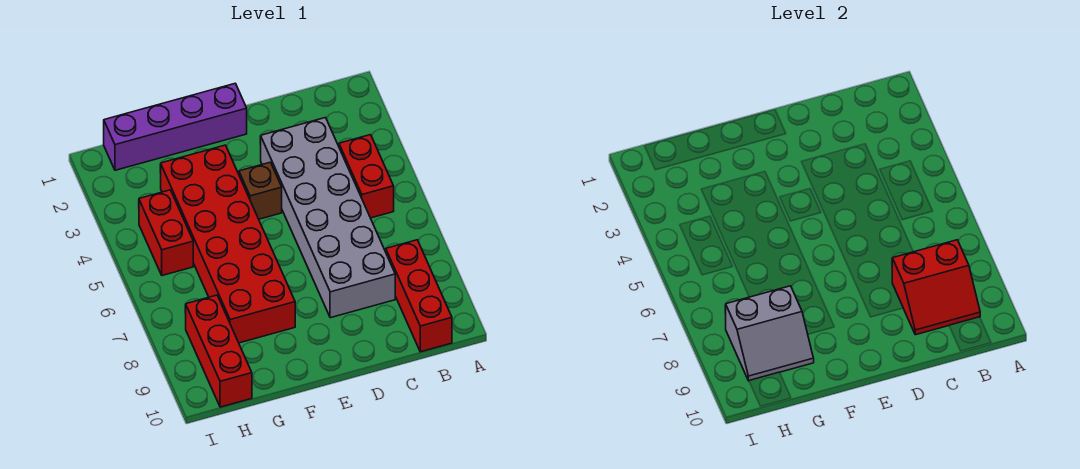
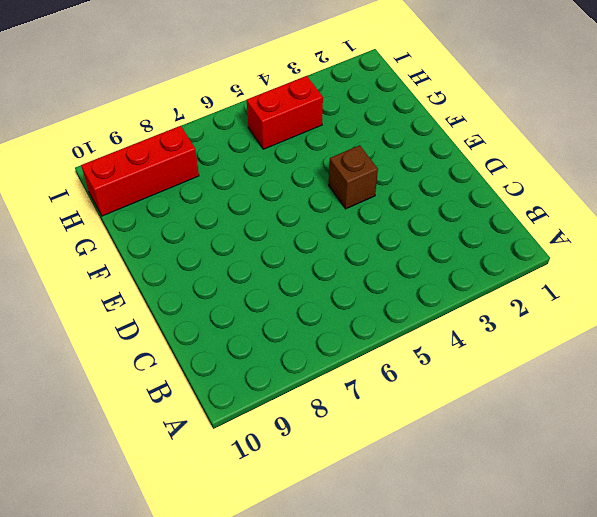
none -> red brick B4:B5 level 1
none -> red brick B8:B10 level 1

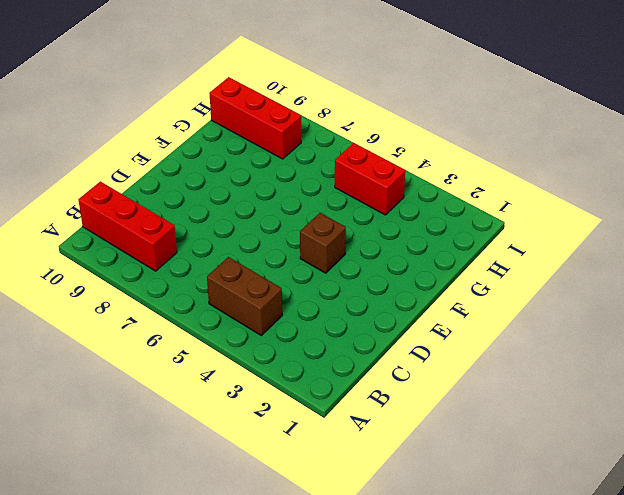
brown brick B4:B5 level 1 -> red brick B4:B5 level 1
none -> grey brick C3:D8 level 1
none -> purple brick E1:H1 level 1

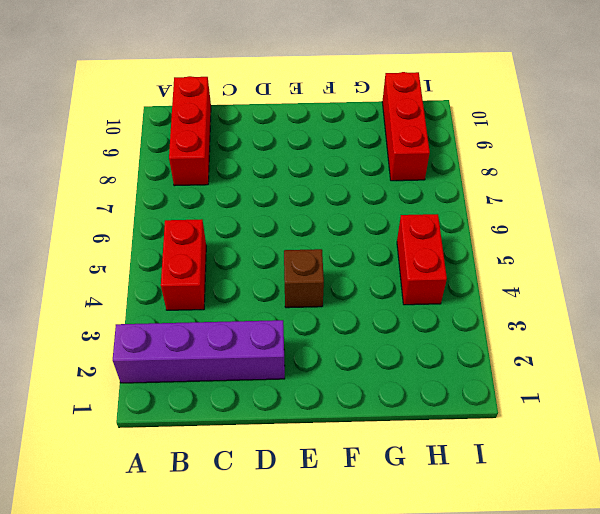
purple brick A2:D2 level 1 -> purple brick E1:H1 level 1
none -> grey brick C3:D8 level 1
none -> red brick F3:G8 level 1

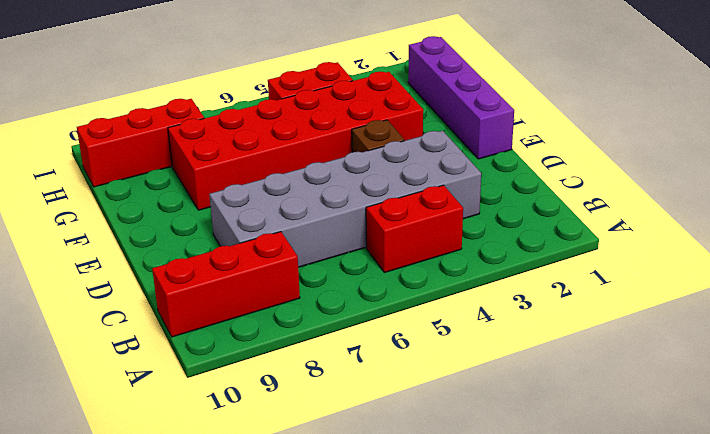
none -> red slope B8:C9 level 2 top 8
none -> grey slope G8:H9 level 2 top 8

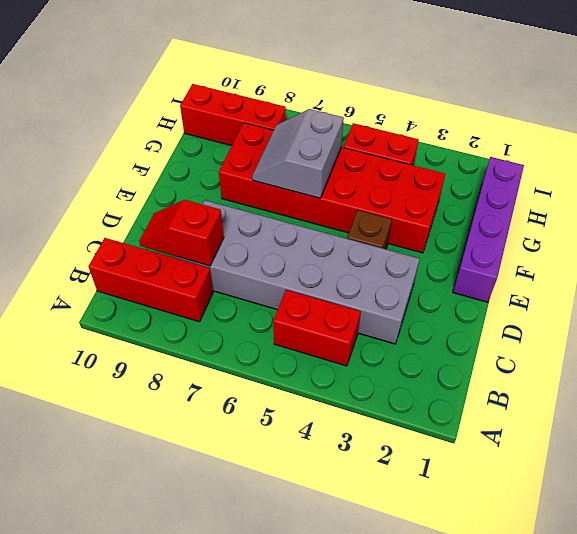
red slope C8:C9 level 2 top 8 -> red slope B8:C9 level 2 top 8
grey slope F6:G7 level 2 top 6 -> grey slope G8:H9 level 2 top 8

